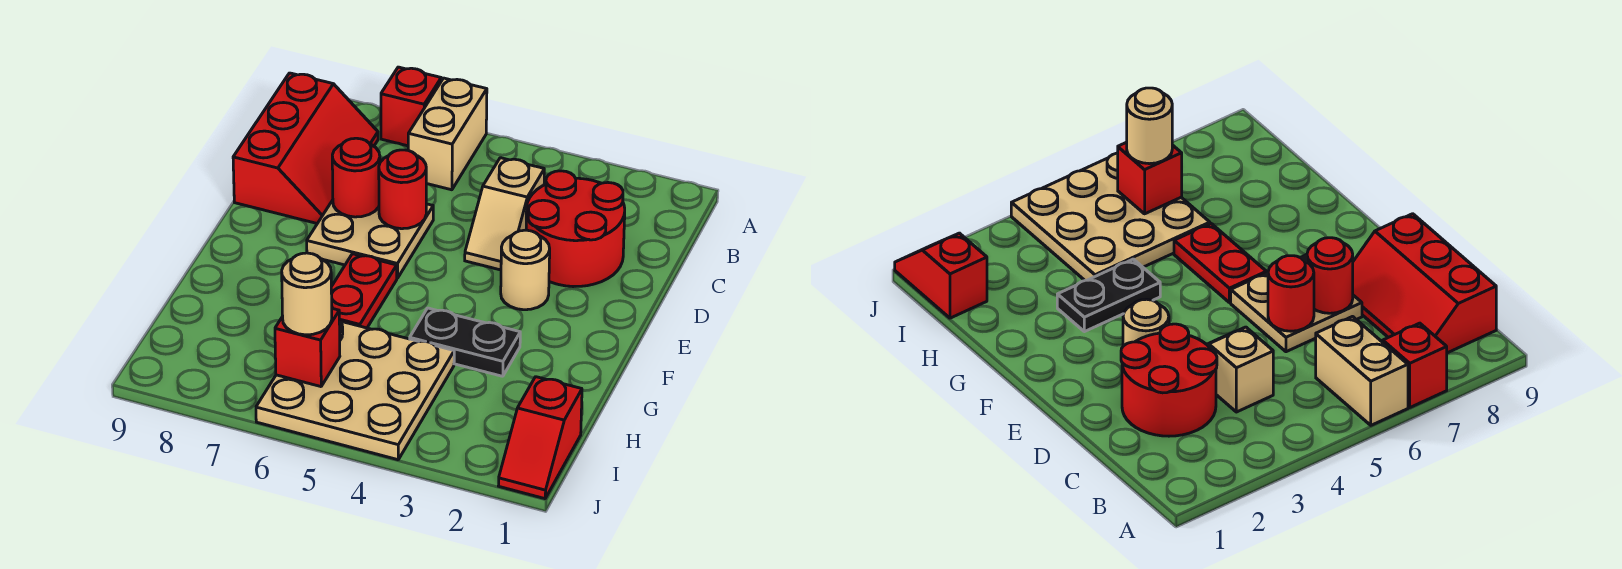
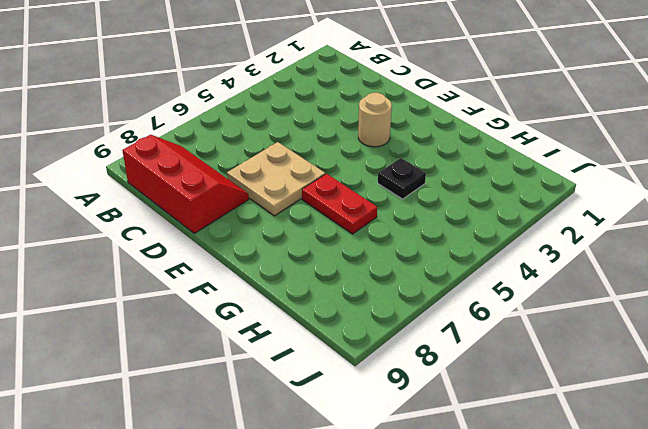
black plate G4 level 1 -> black plate G3:G4 level 1
none -> tan brick A6:B6 level 1
none -> red brick A7 level 1
none -> red round brick C2:D3 level 1

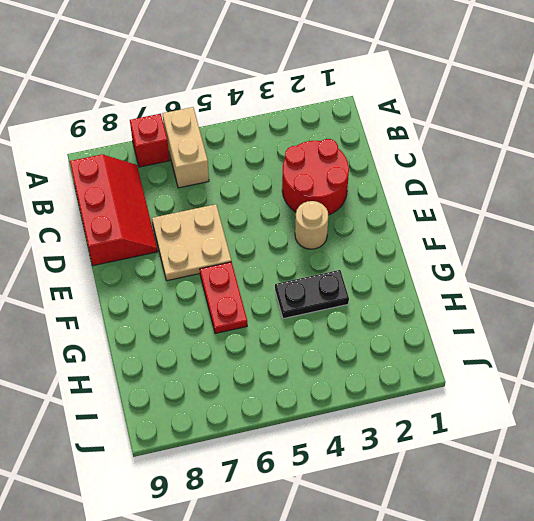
none -> tan slope C4:D4 level 1 top C
none -> tan plate H4:J6 level 1
none -> red slope I1:J1 level 1 top I

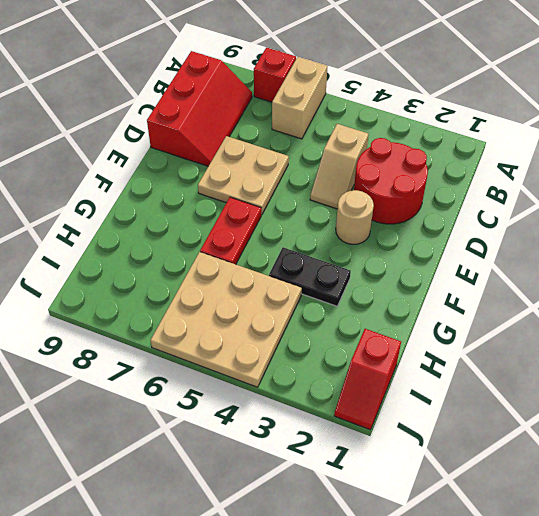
none -> red round brick D6 level 2
none -> red round brick D7 level 2
none -> red brick I6 level 2

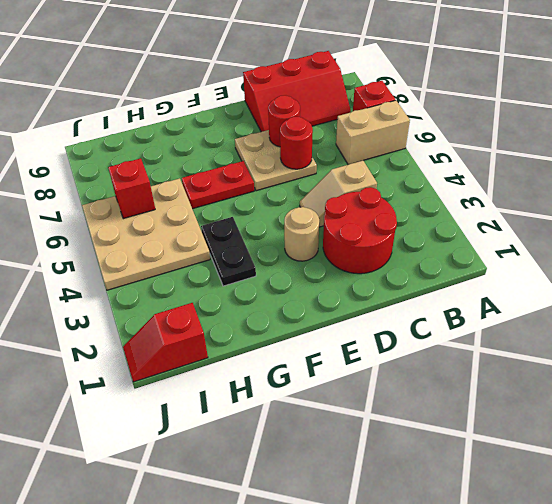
none -> tan round brick I6 level 3

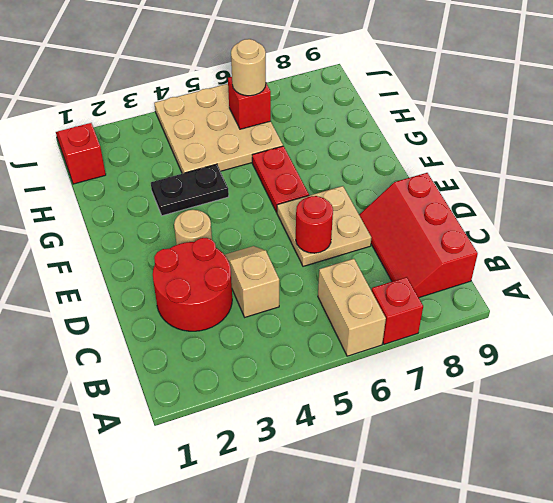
none -> red round brick D7 level 2

